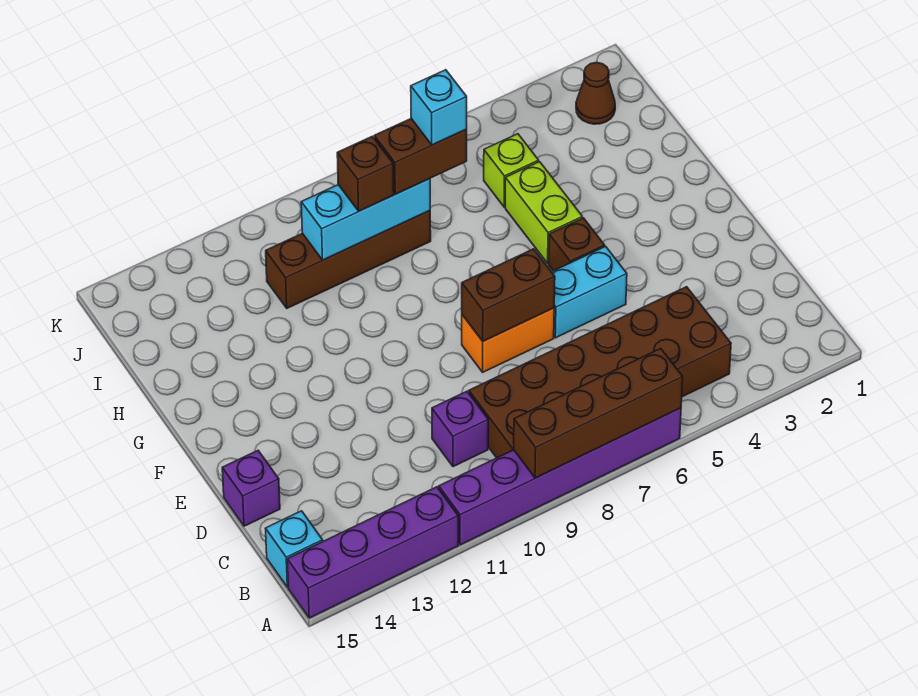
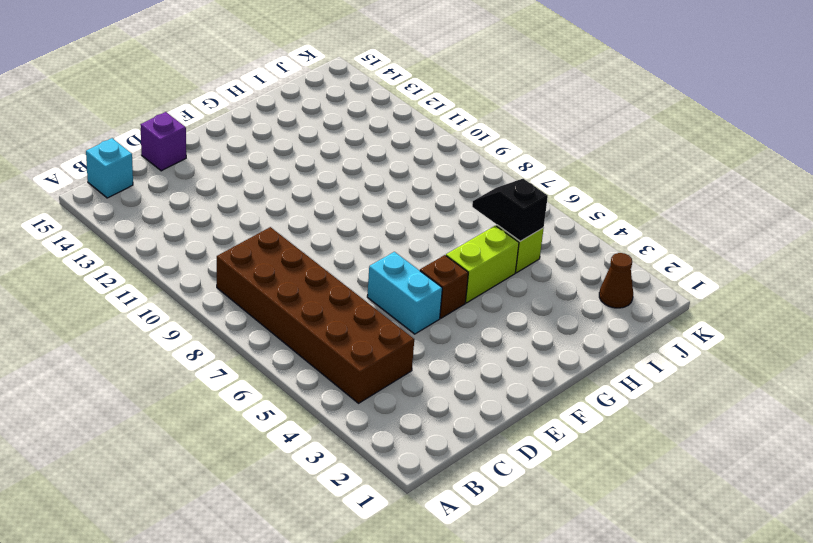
black slope I5:I6 level 2 top 5 -> none
none -> purple brick A6:A11 level 1
none -> purple brick A12:A15 level 1
none -> purple brick C10 level 1

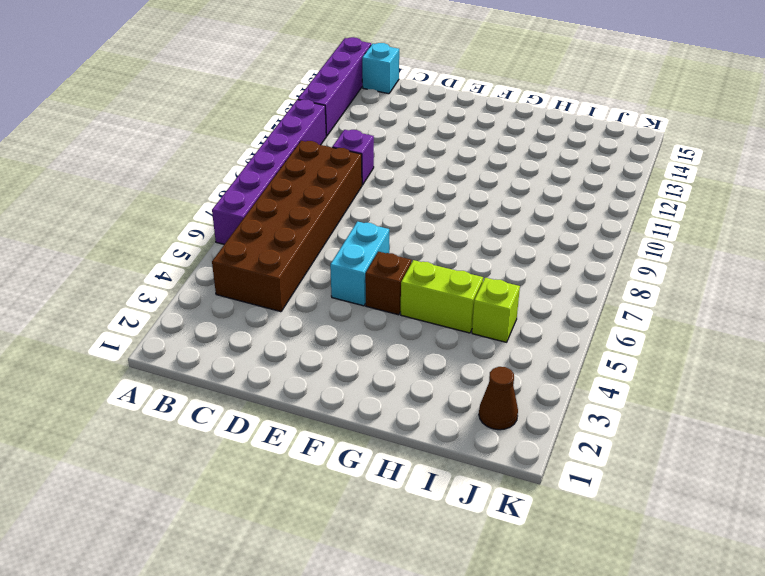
none -> purple brick D15 level 1
none -> orange brick E7:E8 level 1
none -> brown brick I8:I11 level 1

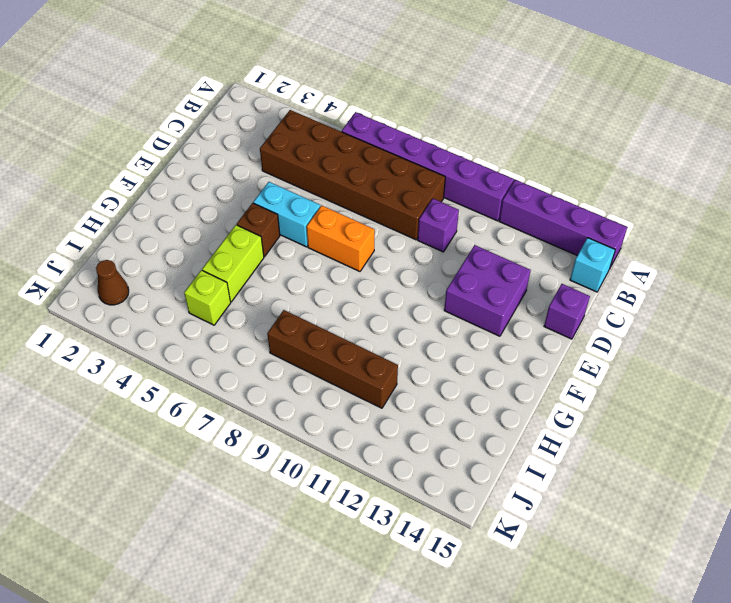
purple brick D12:E13 level 1 -> none
none -> brown brick A6:A9 level 2
none -> brown brick E7:E8 level 2
none -> cyan brick I8:I10 level 2

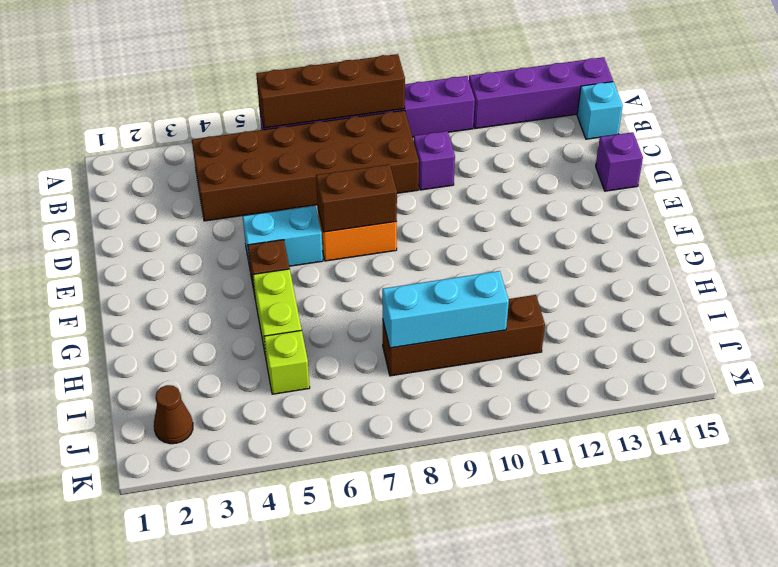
none -> brown brick I7:I8 level 3
none -> brown brick I9 level 3
none -> cyan brick I7 level 4

